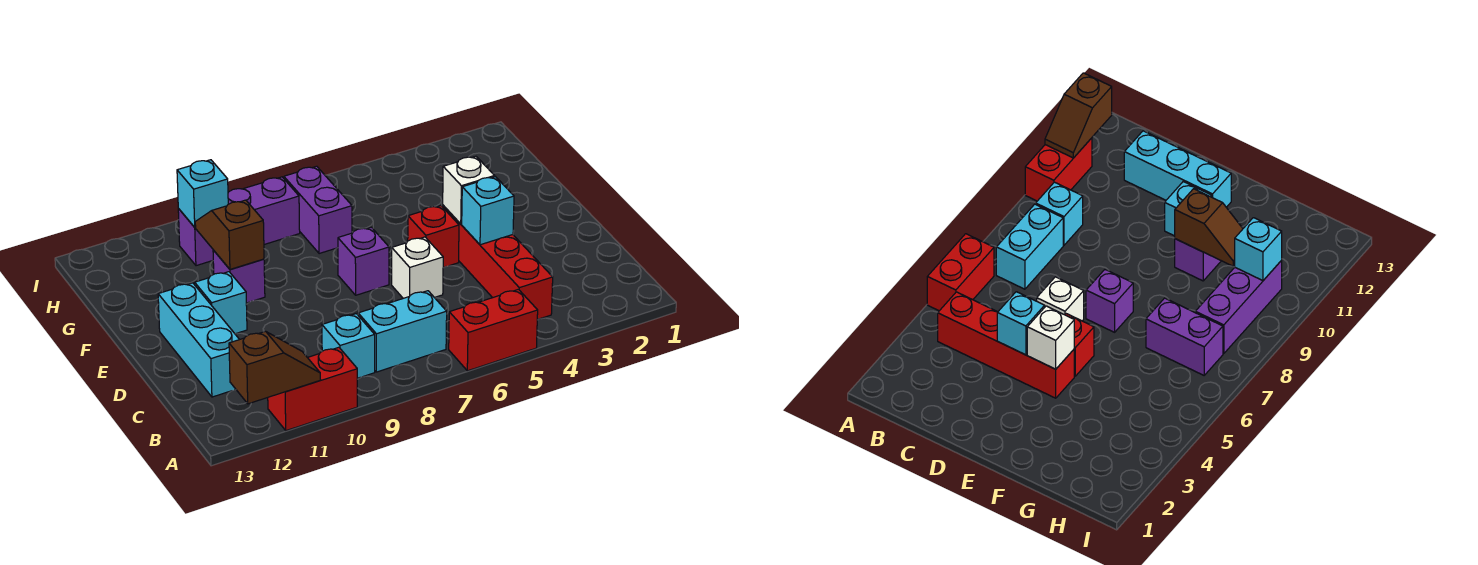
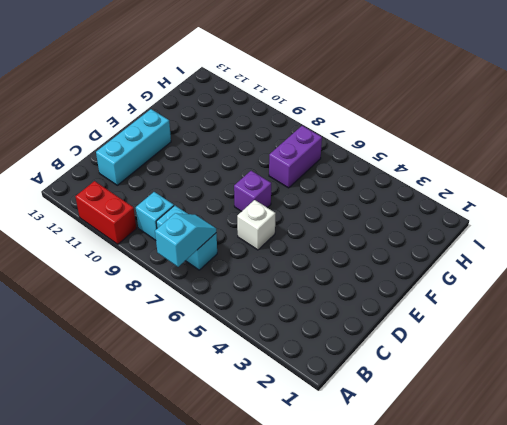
cyan slope A7:B7 level 2 top A -> none
none -> red brick A5:A6 level 1
none -> red brick B4:E4 level 1
none -> red brick E5 level 1

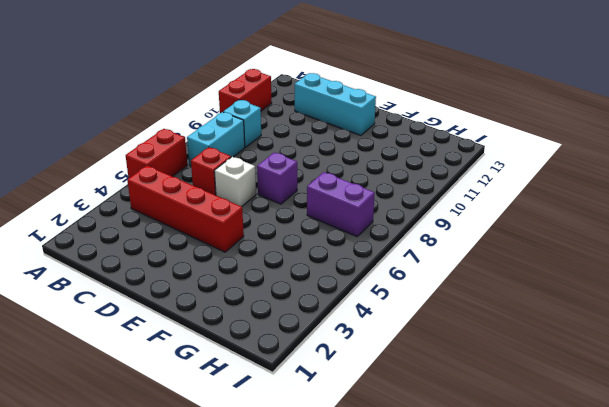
red brick C6 level 1 -> red brick E5 level 1
none -> cyan brick E11 level 1
none -> purple brick F10 level 1
none -> purple brick H8:H10 level 1

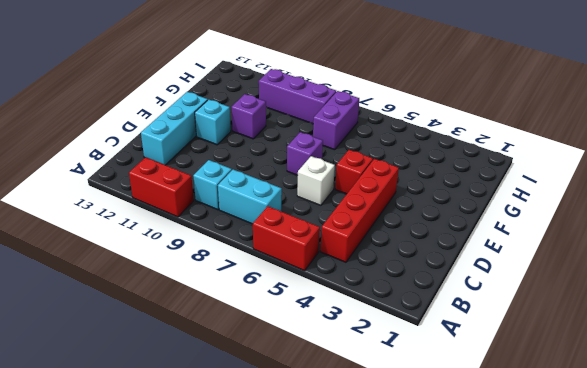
none -> brown slope A11:A12 level 2 top 12
none -> cyan brick D4 level 2
none -> white brick E4 level 2

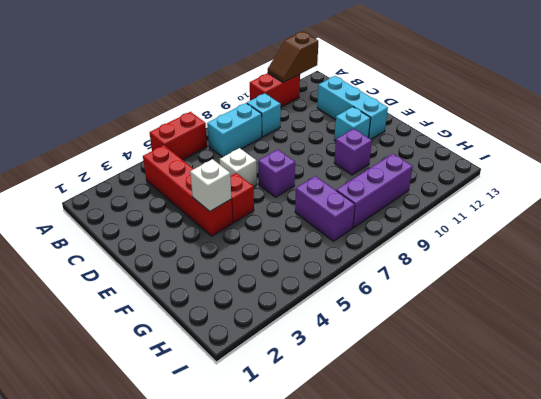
none -> cyan brick D4 level 2
none -> brown slope F10:G10 level 2 top F
none -> cyan brick H10 level 2

